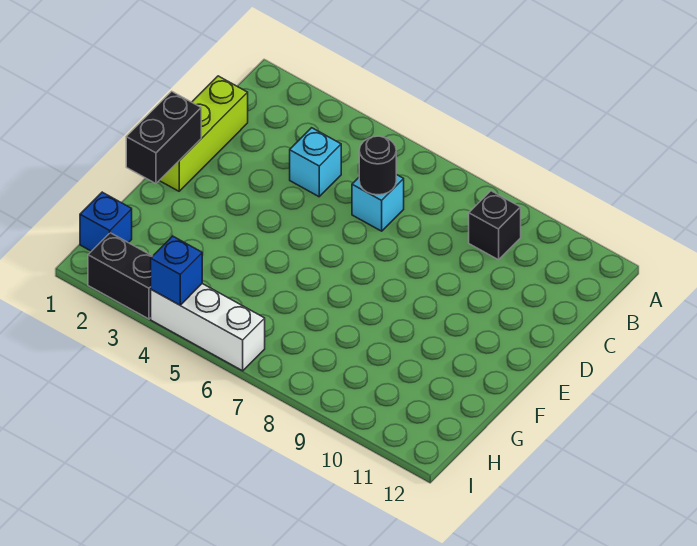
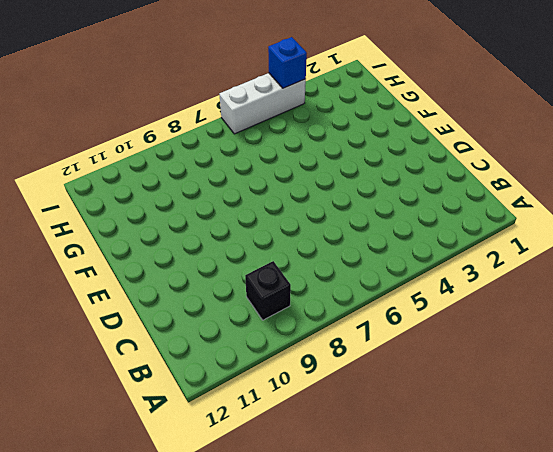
none -> lime brick C1:E1 level 1
none -> cyan brick C4 level 1

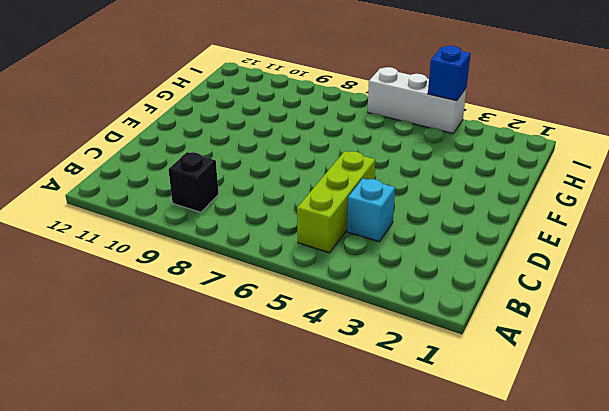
lime brick B5:D5 level 1 -> lime brick C1:E1 level 1
none -> cyan brick C6 level 1
none -> blue brick H1 level 1

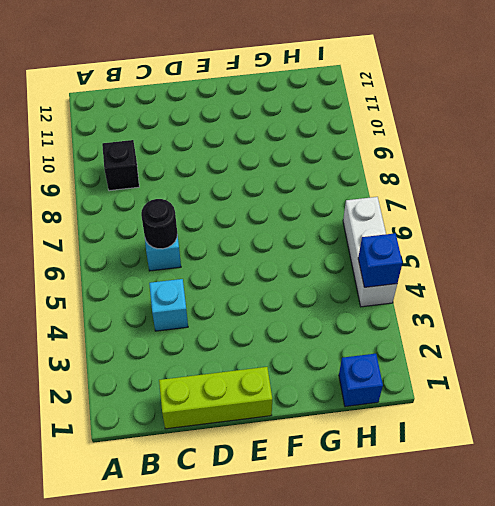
none -> black brick I2:I3 level 1
none -> black brick E1:F1 level 2

